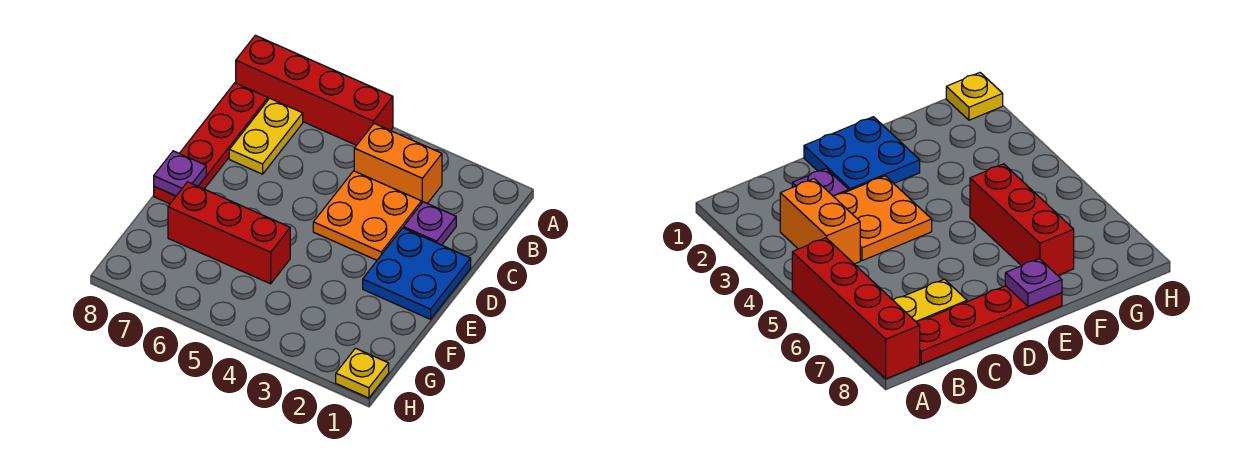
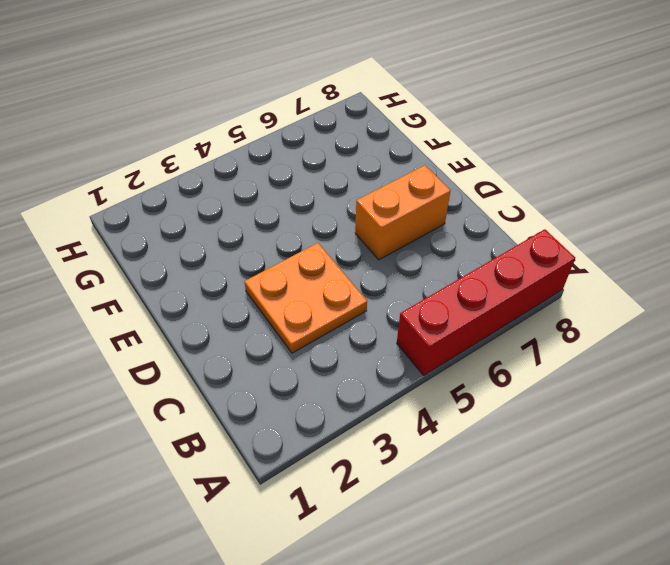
orange brick D6:D7 level 1 -> orange brick B3:B4 level 1
none -> yellow plate B7:C7 level 1
none -> red plate B8:E8 level 1

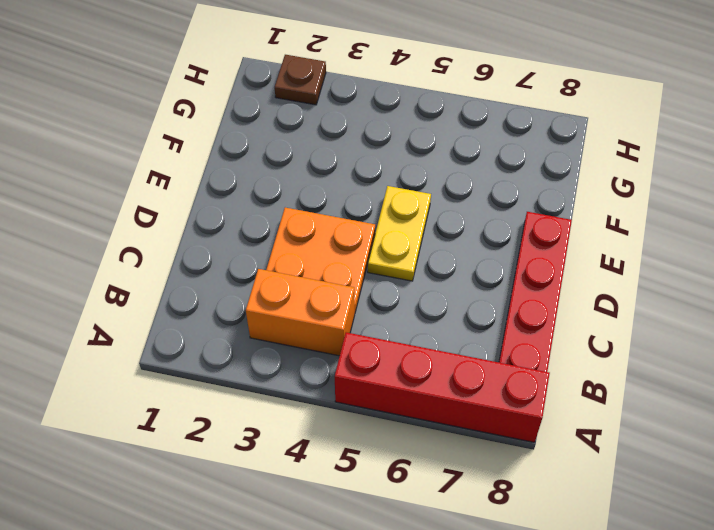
yellow plate D5:E5 level 1 -> yellow plate B7:C7 level 1
brown plate H2 level 1 -> none
none -> purple plate C2 level 1
none -> blue plate D1:E2 level 1

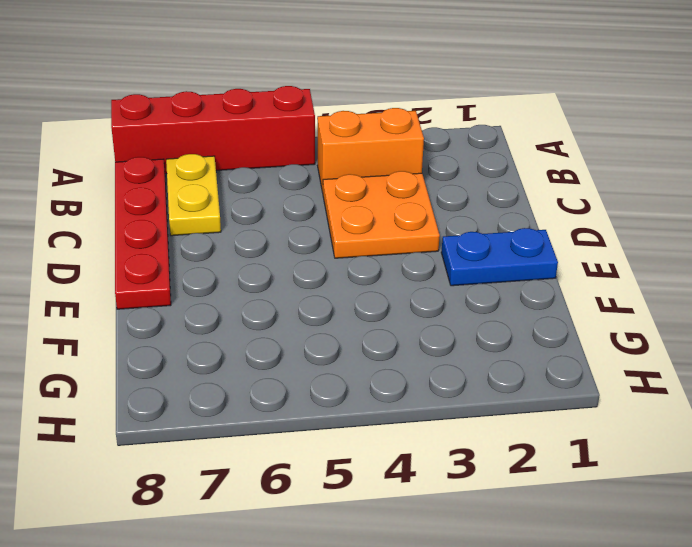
blue plate E1:E2 level 1 -> blue plate D1:E2 level 1
none -> purple plate C2 level 1
none -> red brick F5:F7 level 1

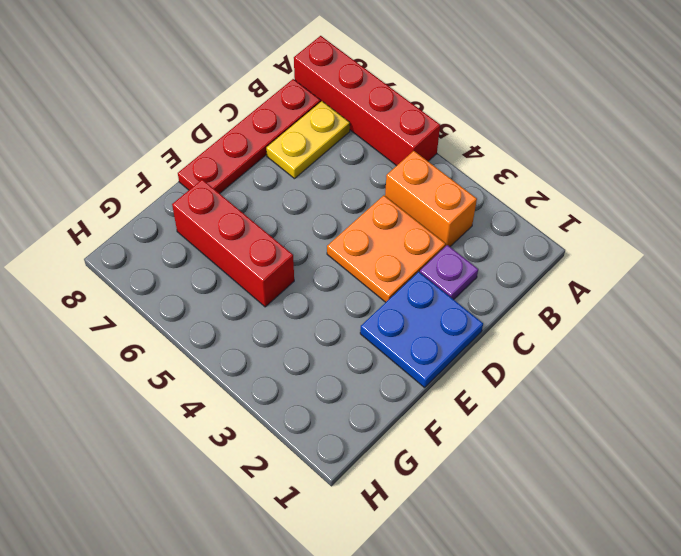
none -> yellow plate H1 level 1
none -> purple plate E8 level 2

